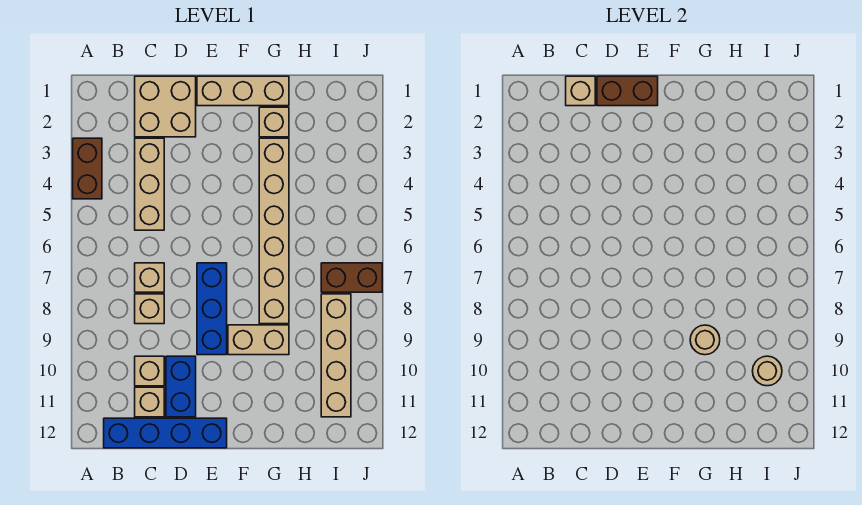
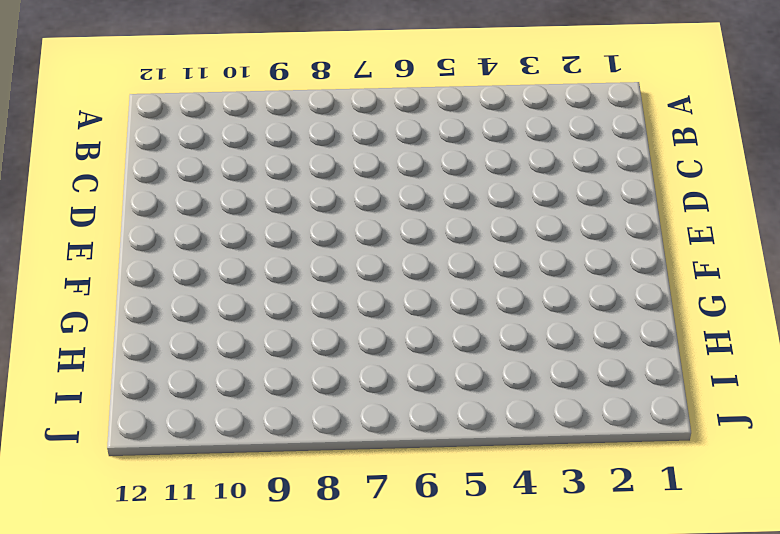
none -> brown brick A3:A4 level 1
none -> blue brick B12:E12 level 1
none -> tan brick C1:D2 level 1

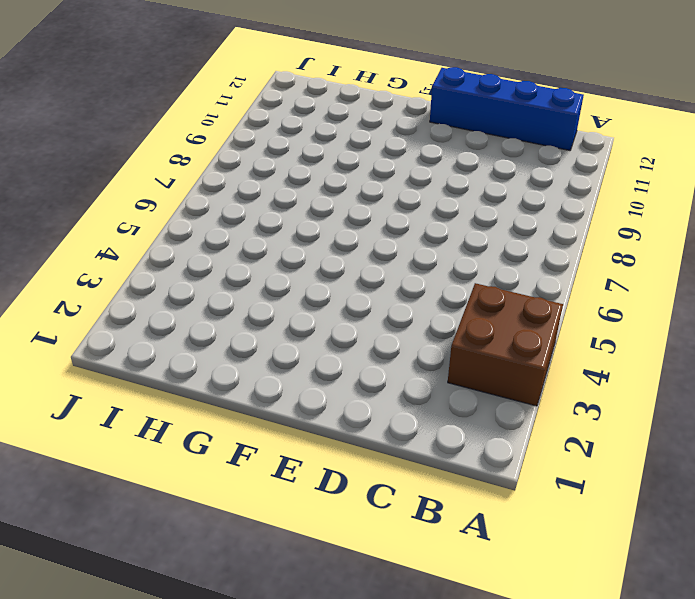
brown brick A3:B4 level 1 -> brown brick A3:A4 level 1
none -> tan brick C1:D2 level 1
none -> tan brick C3:C5 level 1
none -> tan brick C7 level 1

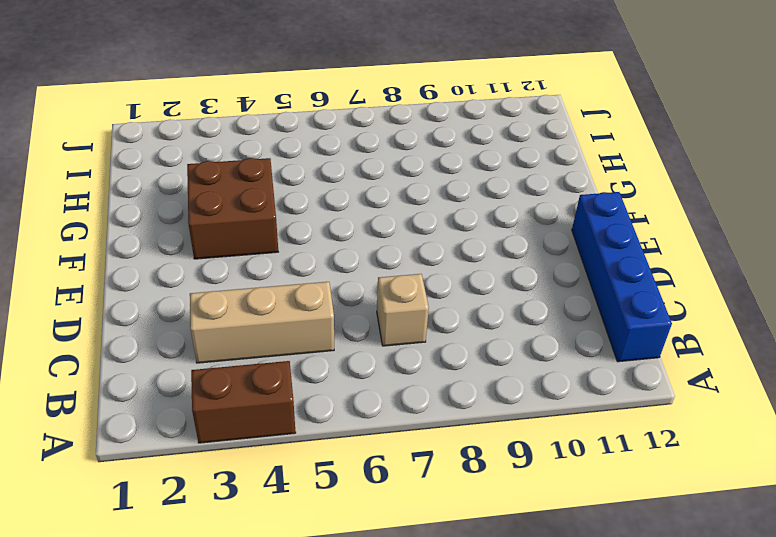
brown brick F3:G4 level 1 -> tan brick G3:G8 level 1
none -> tan brick C1:D2 level 1
none -> tan brick C8 level 1
none -> tan brick C10 level 1

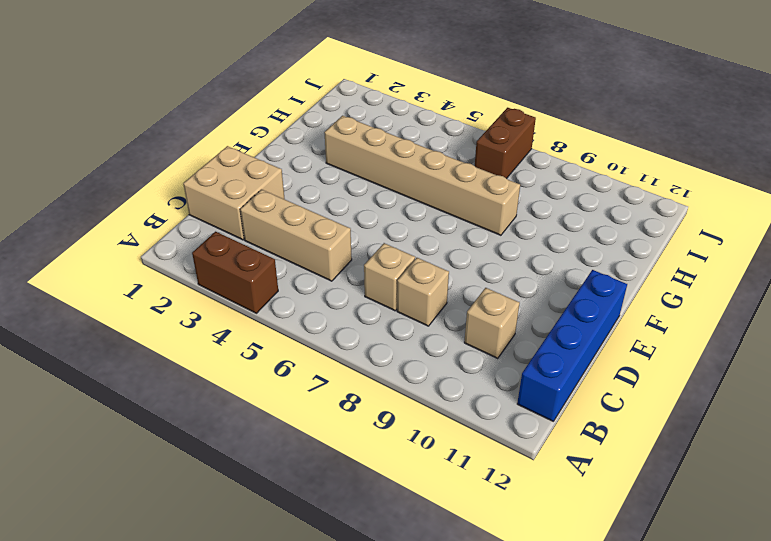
none -> tan brick C11 level 1
none -> blue brick D10:D11 level 1
none -> tan brick E1:G1 level 1

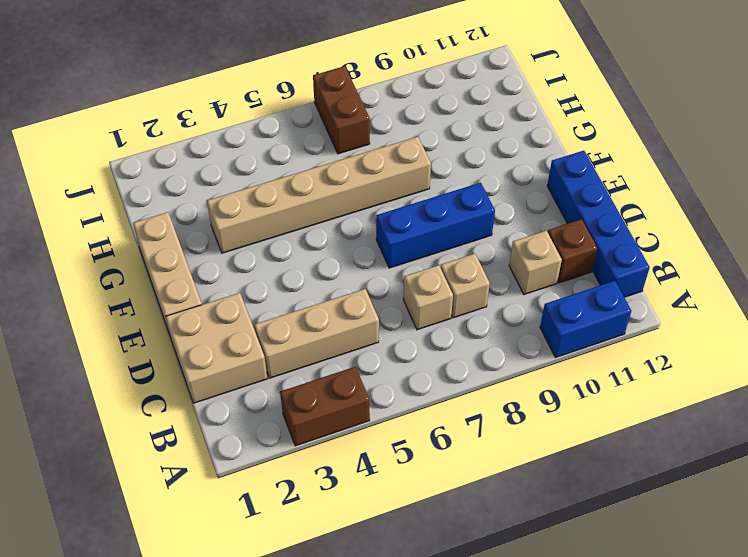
blue brick A10:A11 level 1 -> blue brick D10:D11 level 1
brown brick C11 level 1 -> tan brick C11 level 1
none -> tan brick F9:G9 level 1
none -> tan brick G2 level 1
none -> tan brick I8:I11 level 1

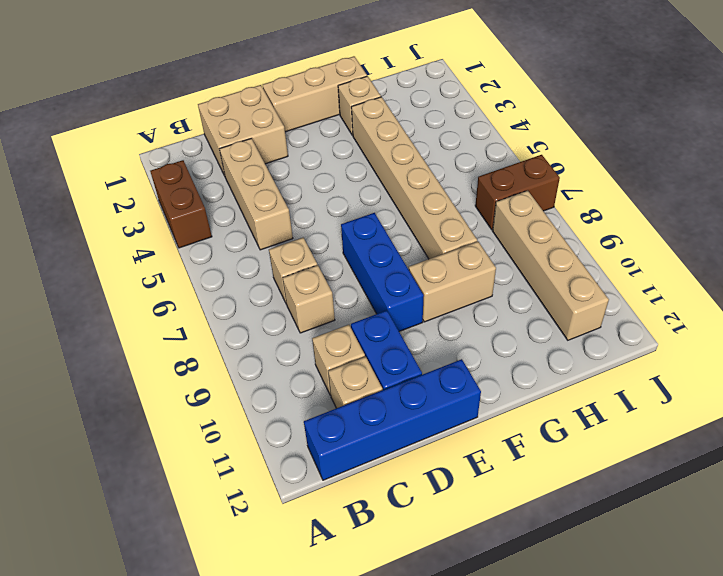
none -> tan brick C1 level 2
none -> brown brick D1:E1 level 2
none -> tan round brick G9 level 2

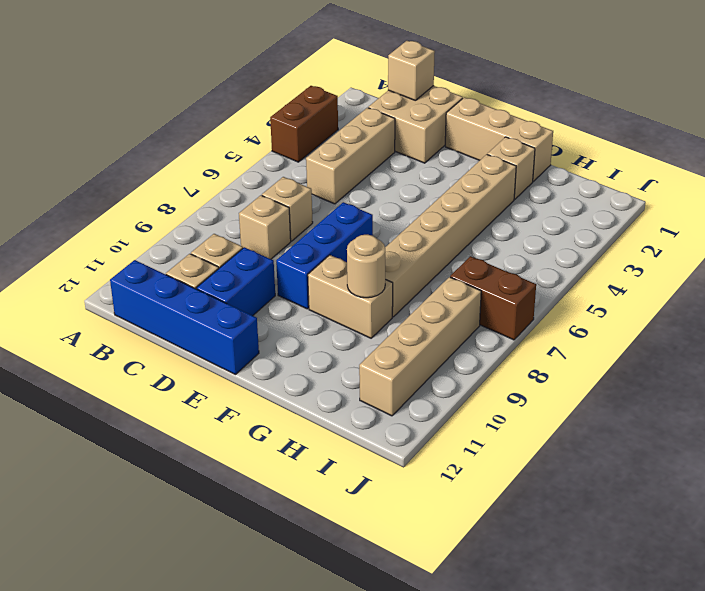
none -> brown brick D1:E1 level 2
none -> tan round brick I10 level 2

